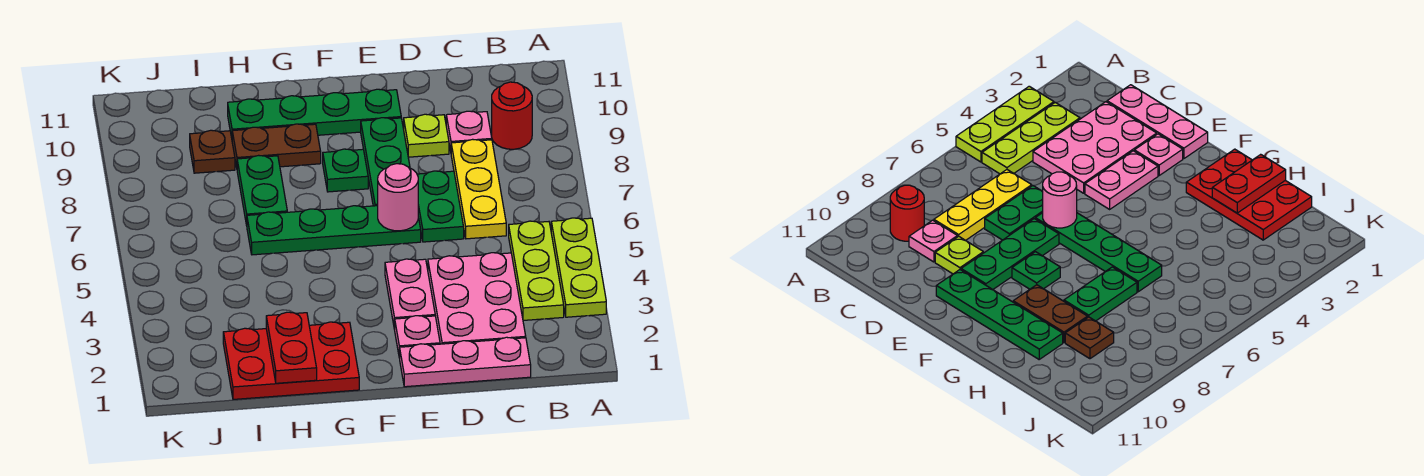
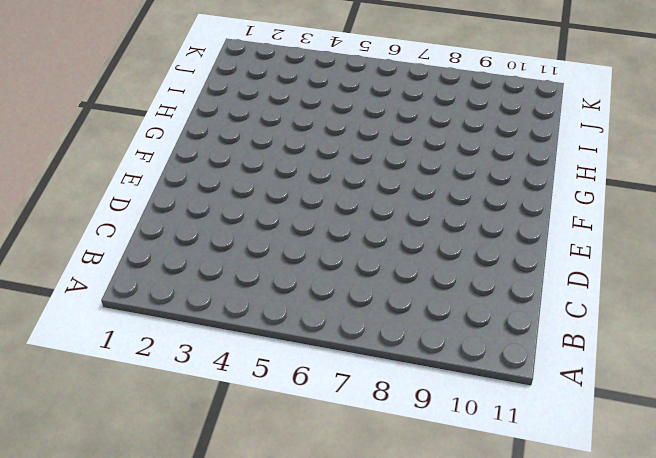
none -> lime plate A3:A5 level 1
none -> lime plate B3:B5 level 1
none -> red round brick B9 level 1

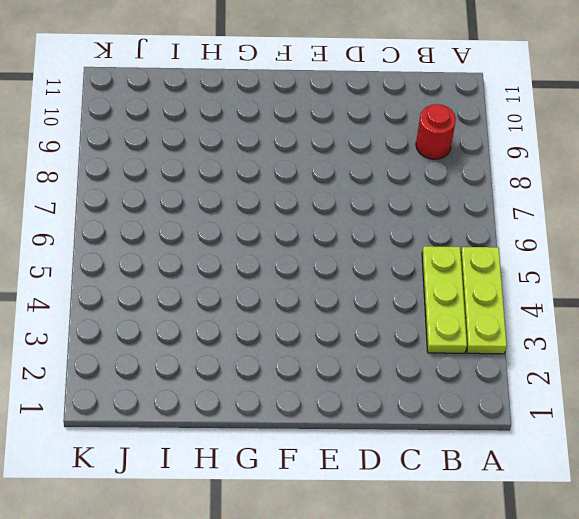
none -> pink plate C1:E1 level 1
none -> pink plate C2:D4 level 1
none -> yellow plate C6:C8 level 1

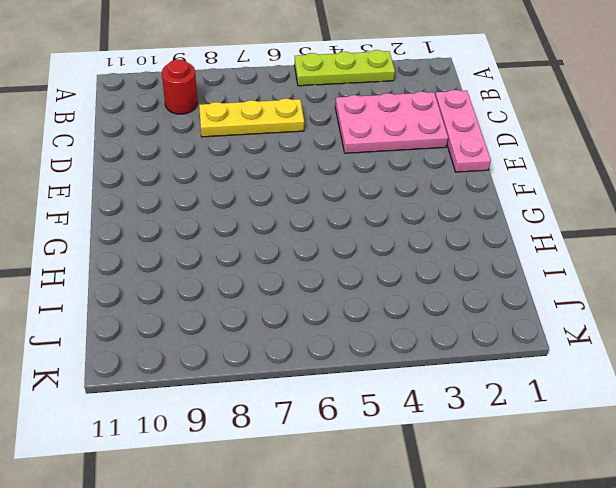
none -> lime plate B3:B5 level 1
none -> pink plate C9 level 1
none -> green plate D6:D7 level 1

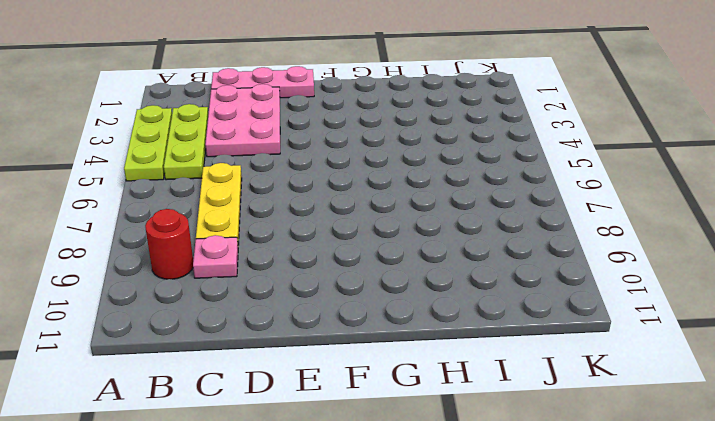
none -> green plate D6:D7 level 1
none -> lime plate D9 level 1
none -> pink plate E2 level 1

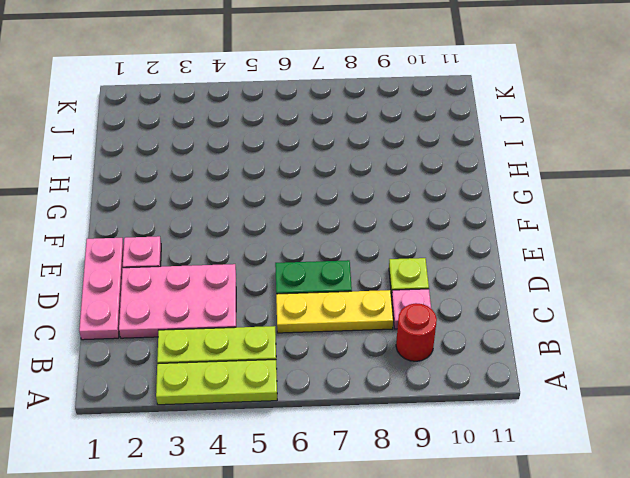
none -> pink plate E3:E4 level 1
none -> green plate E6:H6 level 1
none -> green plate E7:E9 level 1

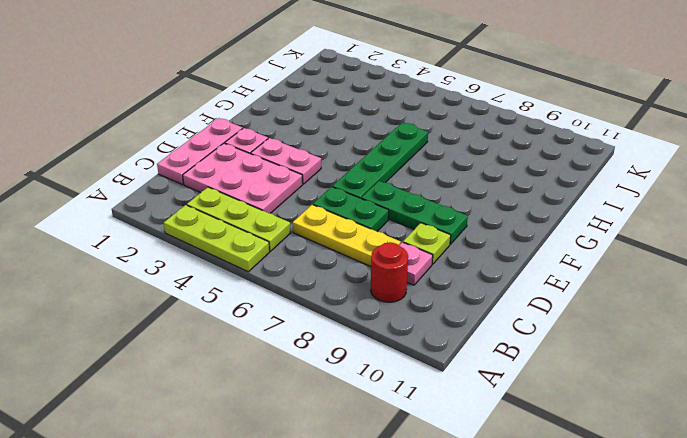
none -> green plate E10:H10 level 1
none -> green plate F8 level 1
none -> red plate G1:I2 level 1

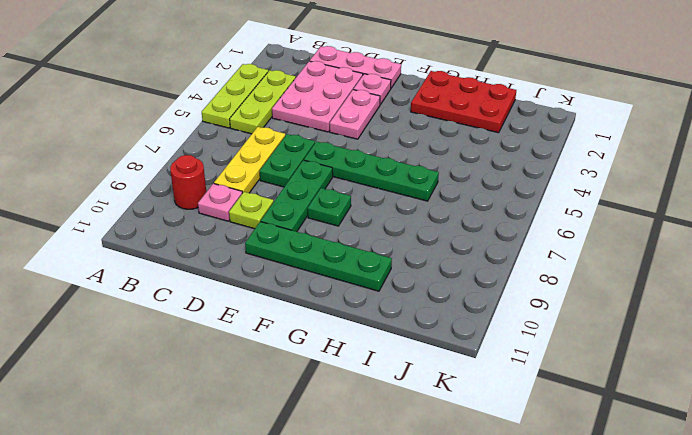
none -> brown plate G9:H9 level 1
none -> green plate H7:H8 level 1
none -> brown plate I9 level 1

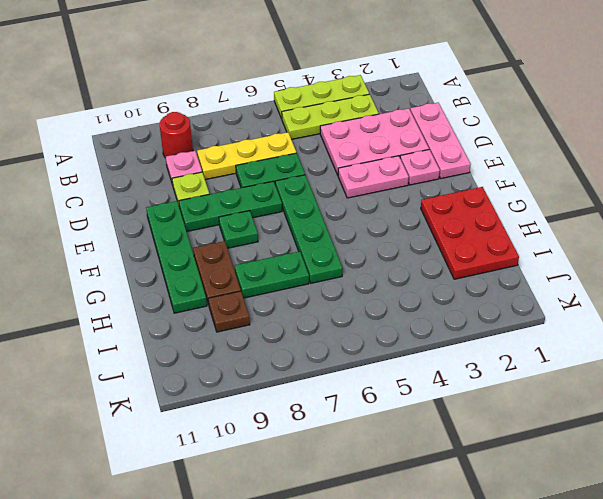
none -> pink round brick E6 level 2
none -> red plate H1:H2 level 2

